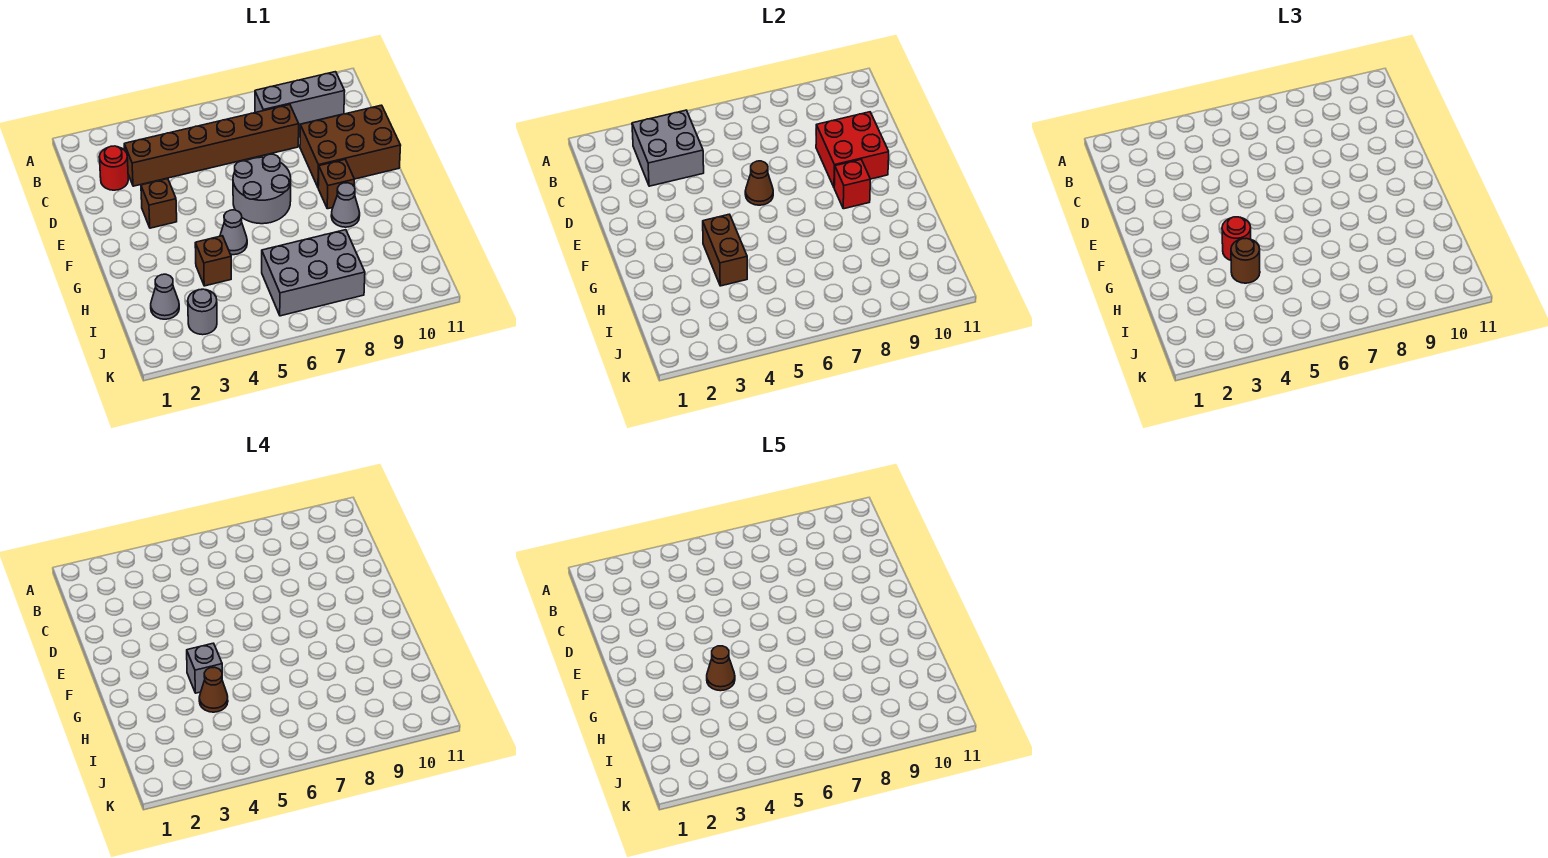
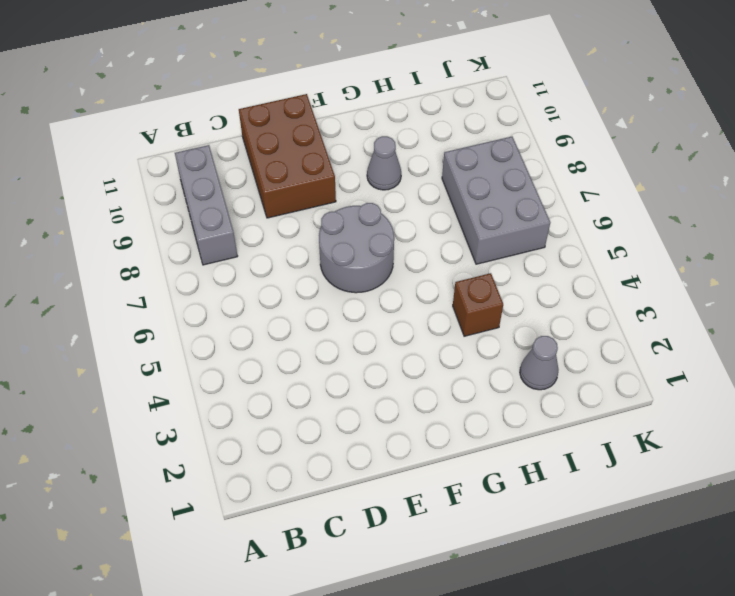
none -> red round brick C2 level 1
none -> brown brick C3:C8 level 1
none -> brown brick E3 level 1

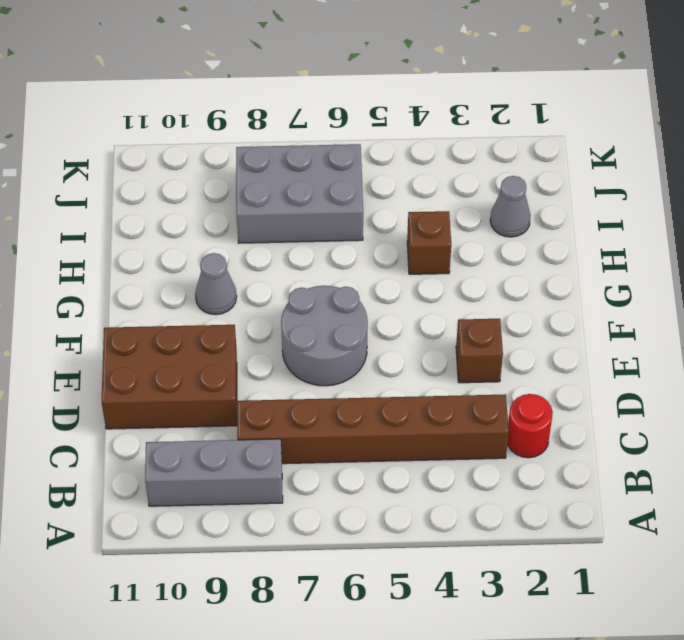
none -> brown brick F9 level 1
none -> grey cone G5 level 1
none -> grey round brick J3 level 1

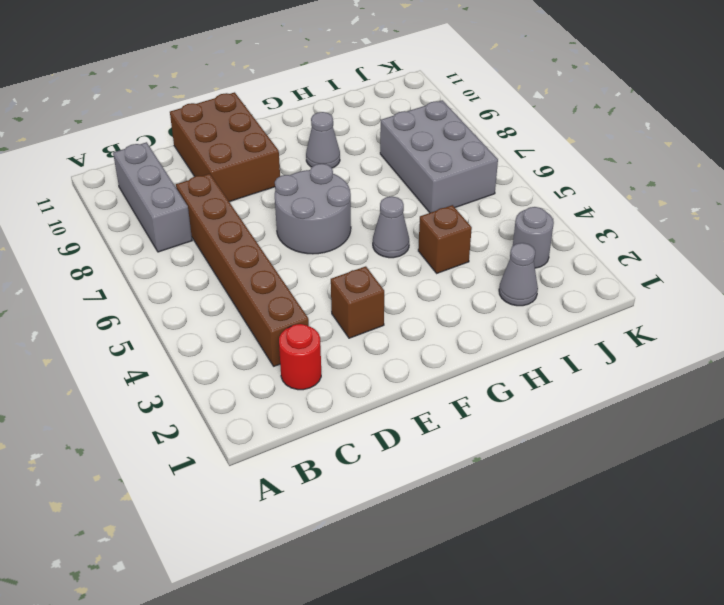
none -> brown brick F9 level 1
none -> grey brick B3:C4 level 2
none -> red brick D9:E10 level 2

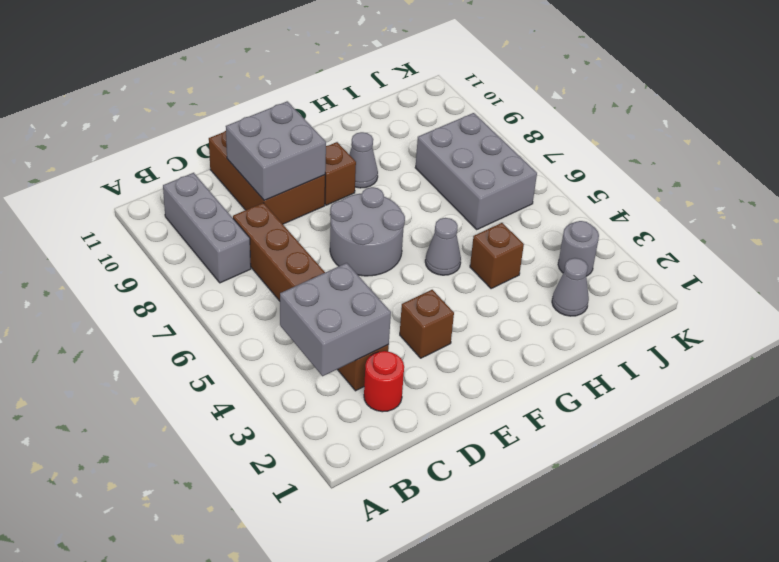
grey brick D9:E10 level 2 -> red brick D9:E10 level 2
none -> brown cone E6 level 2
none -> red brick F9 level 2
none -> brown brick G4:H4 level 2

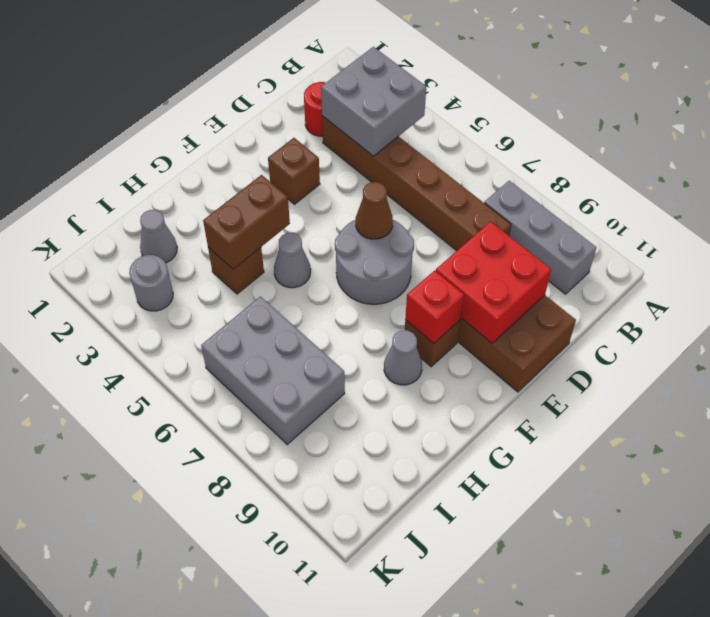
none -> red round brick G4 level 3
none -> brown round brick H4 level 3
none -> grey brick G4 level 4

